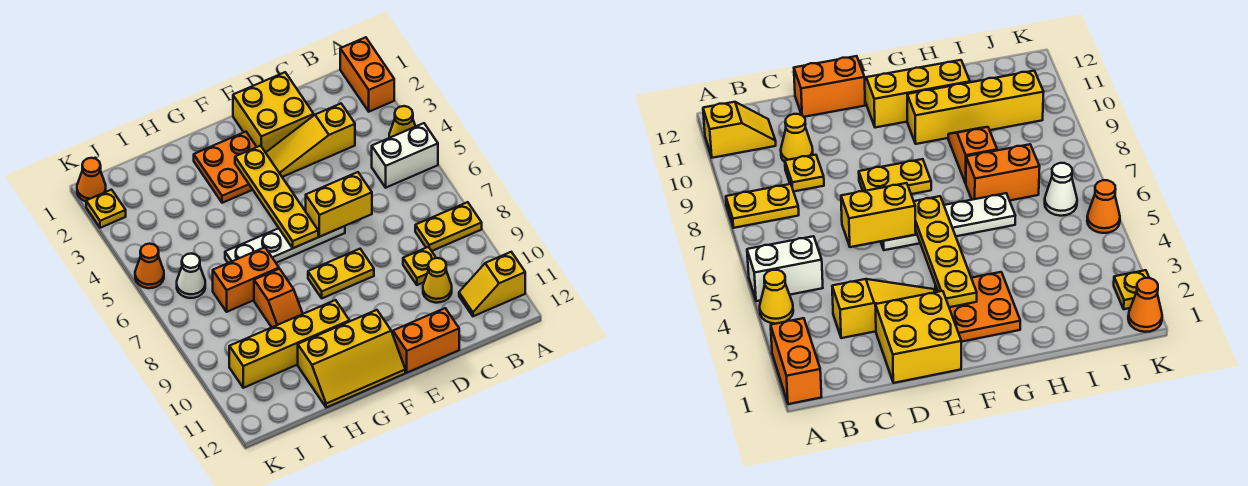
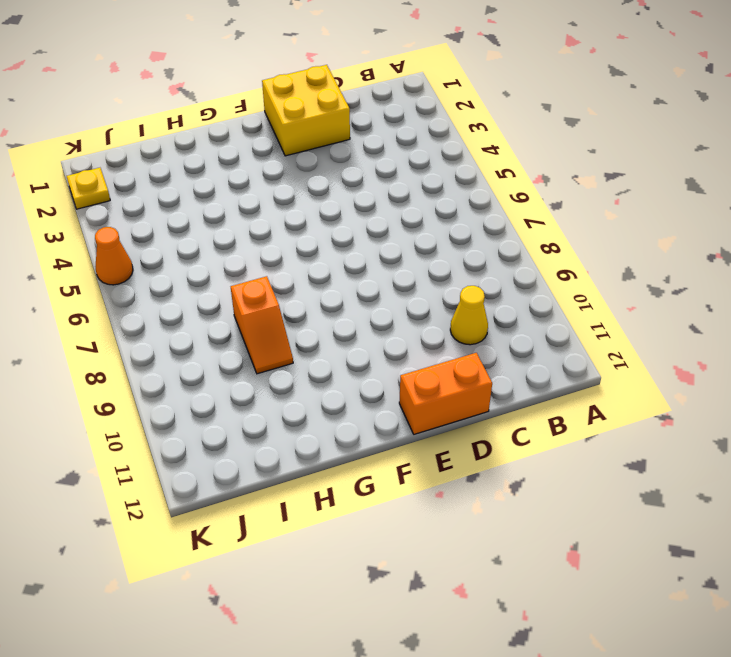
none -> orange brick A1:A2 level 1
none -> yellow cone A4 level 1
none -> white brick A5:B5 level 1

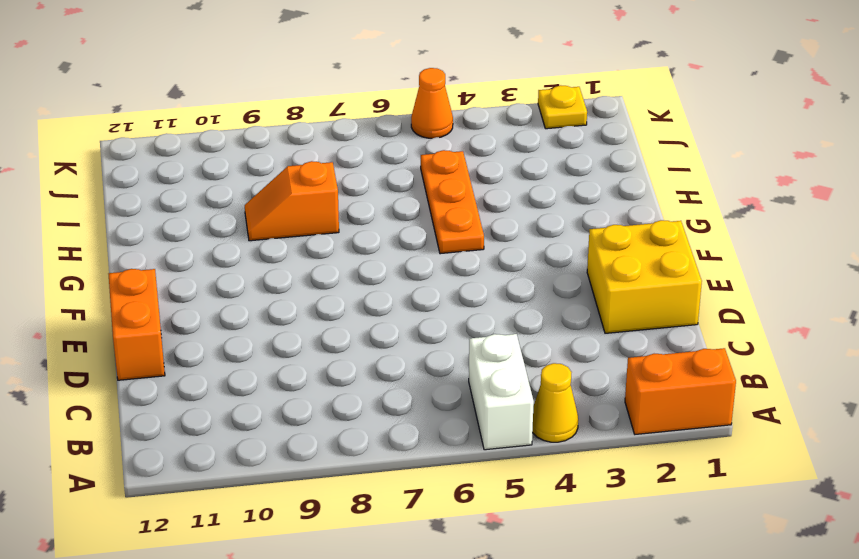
orange plate G5:I5 level 1 -> none
none -> yellow plate A8:B8 level 1
none -> yellow slope A11:B11 level 1 top A
none -> yellow slope C3:E3 level 1 top C

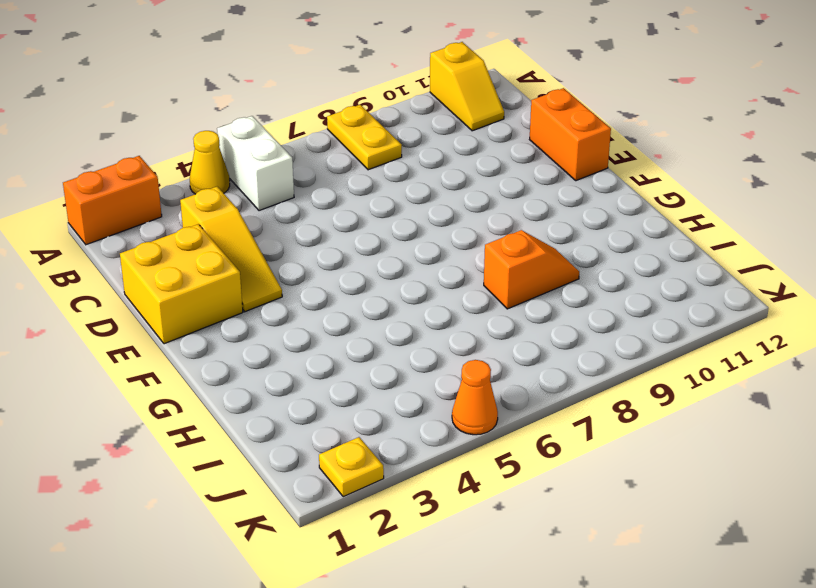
none -> yellow plate C9 level 1
none -> yellow cone C10 level 1
none -> white plate E6:H6 level 1

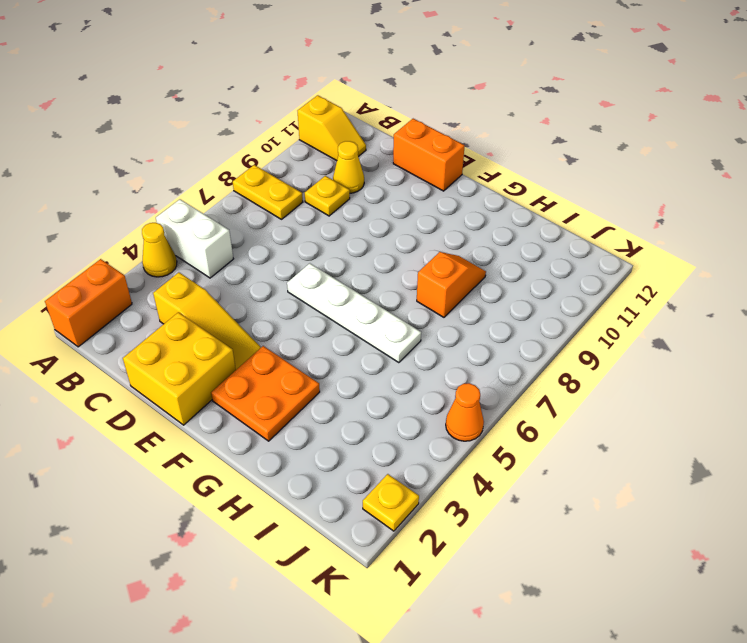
none -> yellow plate E8:F8 level 1
none -> yellow slope F11:H12 level 1 top 11
none -> yellow brick G10:J10 level 1

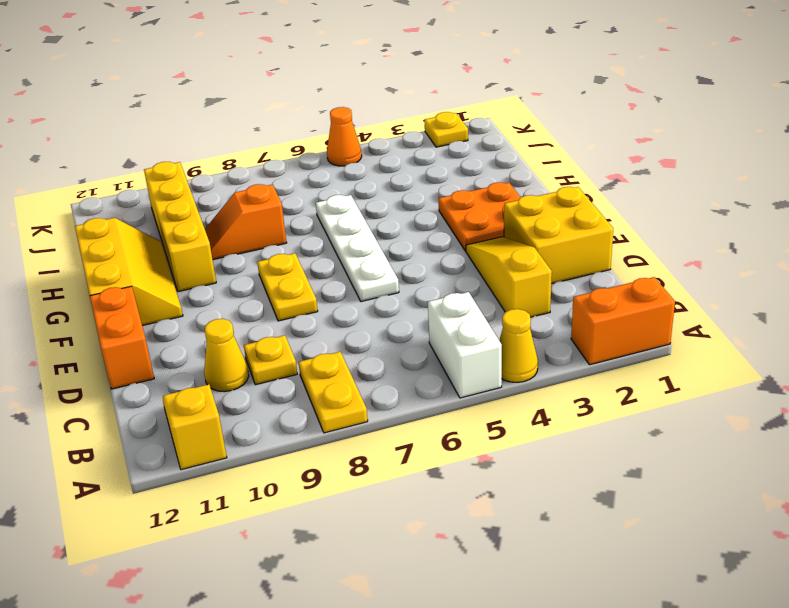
yellow slope F11:H12 level 1 top 12 -> yellow slope F11:H12 level 1 top 11
none -> orange brick H7:I7 level 1
none -> white cone J6 level 1
none -> orange cone K1 level 1

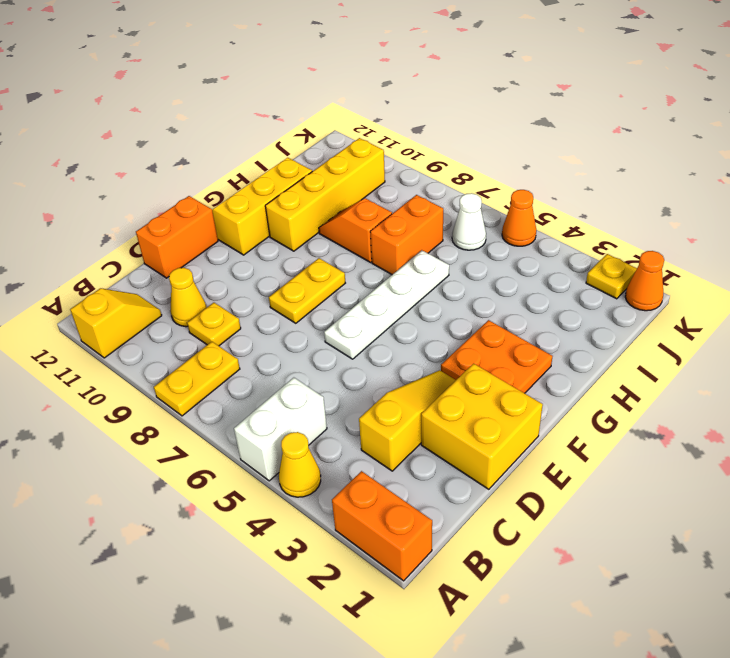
none -> yellow brick D6:E6 level 2
none -> yellow plate F3:F6 level 2

